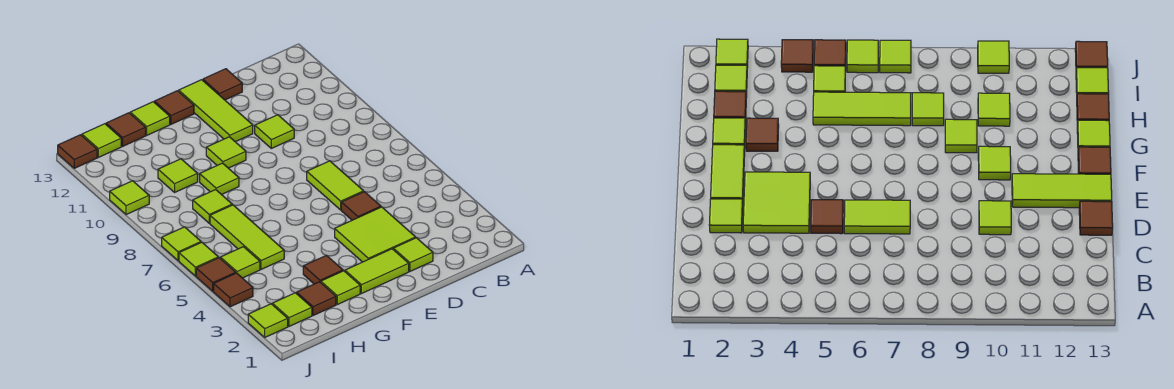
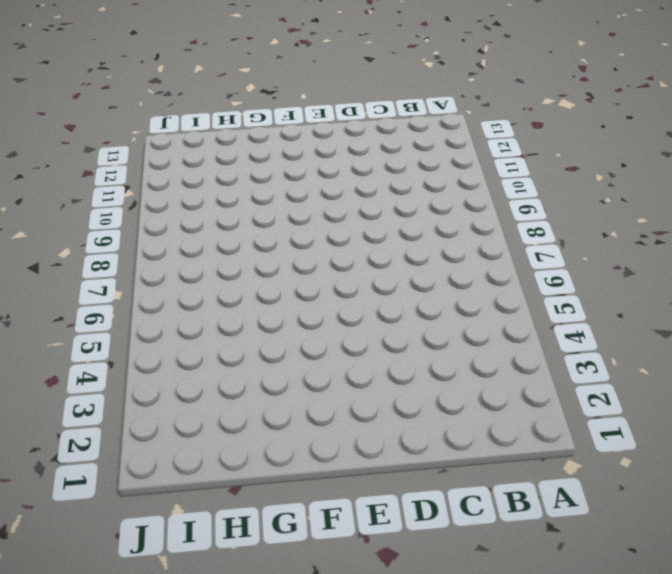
none -> lime tile D2 level 1
none -> lime tile D3:E4 level 1
none -> brown tile D5 level 1

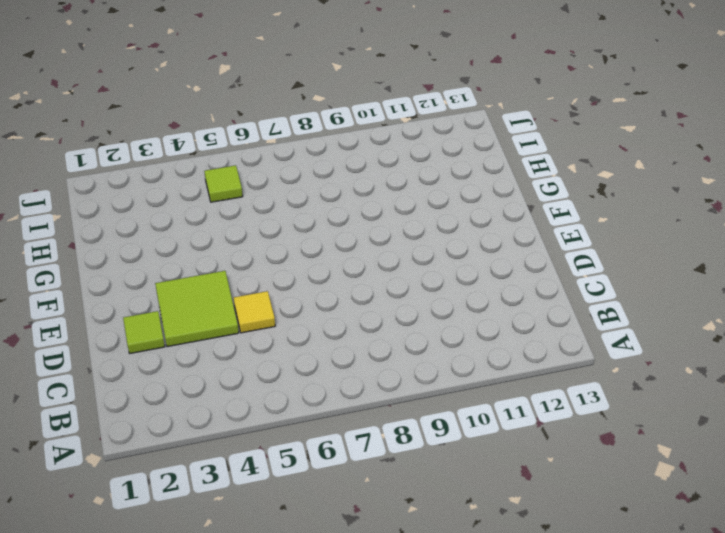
yellow tile D5 level 1 -> brown tile D5 level 1
none -> lime tile D6:D7 level 1
none -> lime tile D10 level 1
none -> brown tile D13 level 1

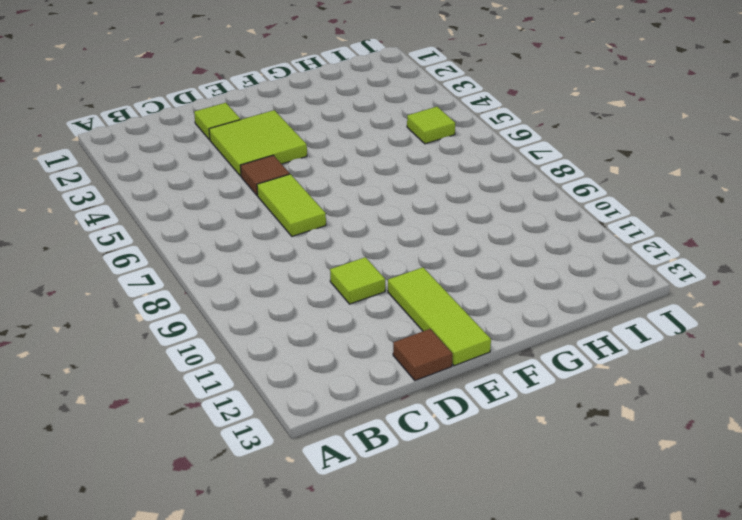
none -> lime tile E2:F2 level 1
none -> lime tile F10 level 1
none -> brown tile F13 level 1

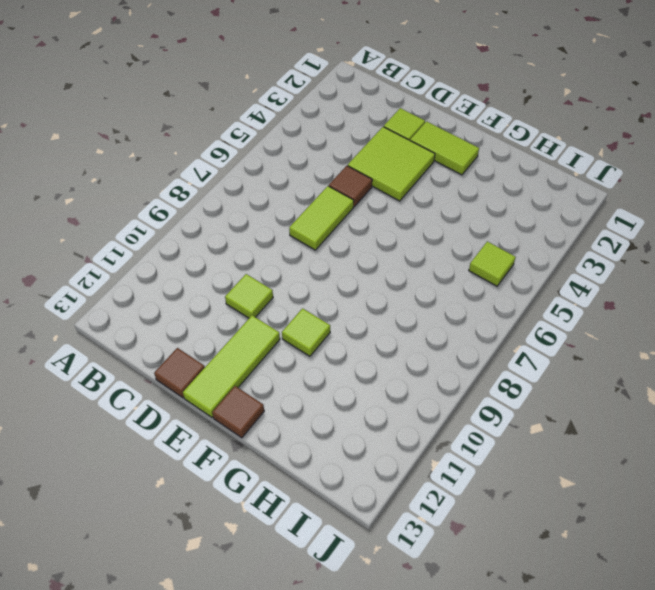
none -> lime tile G2 level 1
none -> brown tile G3 level 1
none -> lime tile G9 level 1

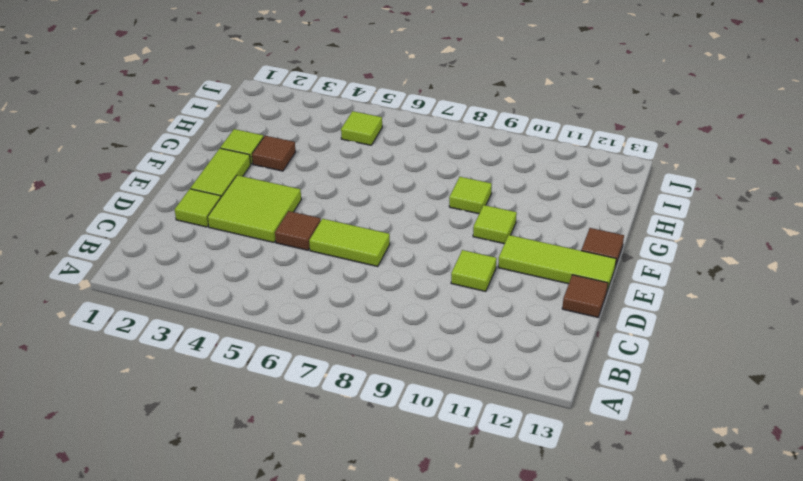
none -> lime tile G13 level 1
none -> brown tile H2 level 1
none -> lime tile H5:H7 level 1

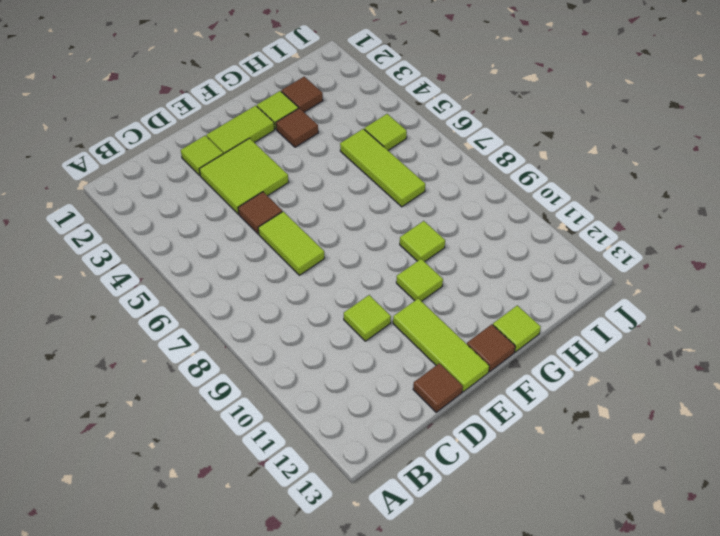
none -> lime tile H8 level 1
none -> lime tile H10 level 1
none -> brown tile H13 level 1

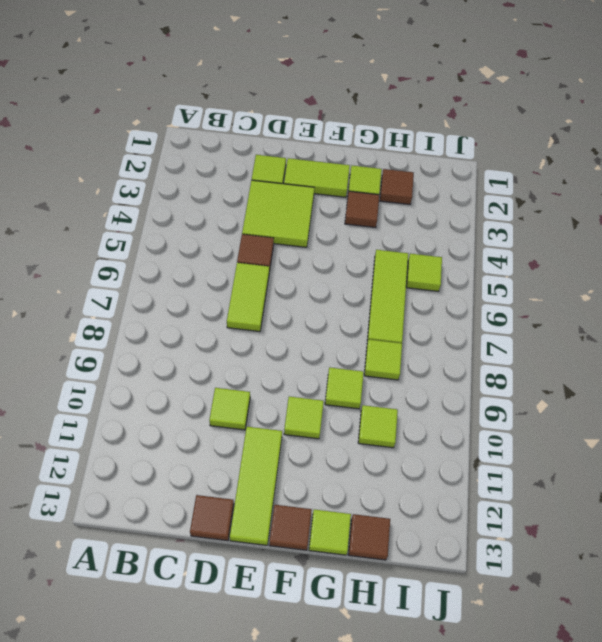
none -> lime tile I2 level 1
none -> lime tile I13 level 1
none -> lime tile J2 level 1

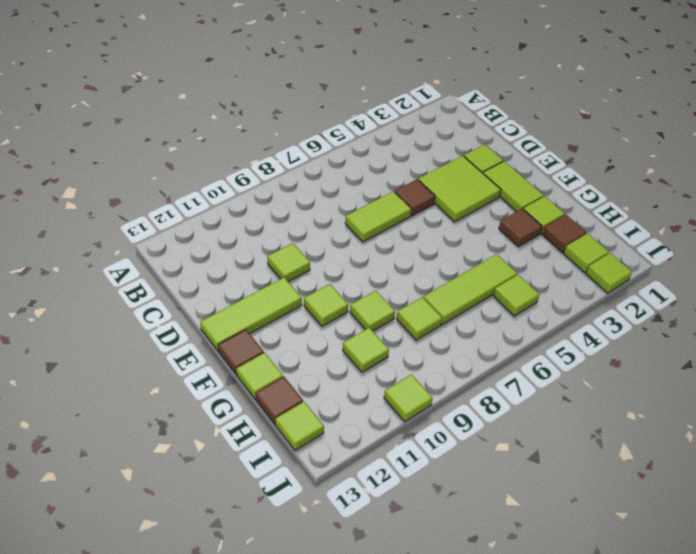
none -> brown tile D13 level 1
none -> brown tile J4 level 1
none -> brown tile J5 level 1

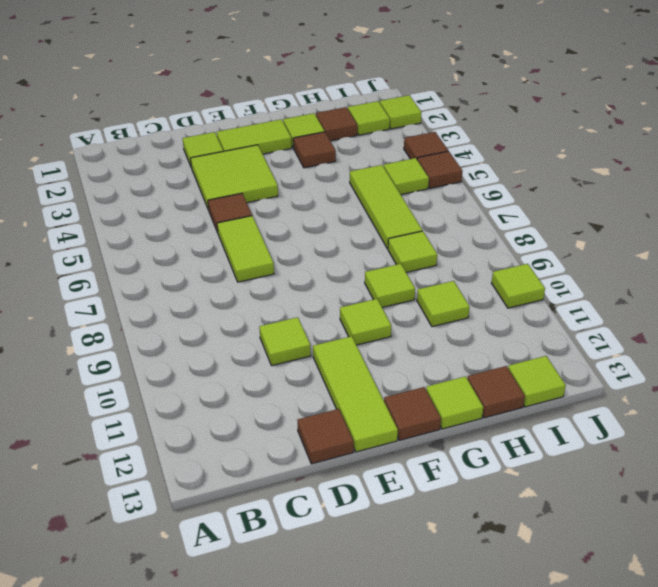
none -> lime tile J6 level 1
none -> lime tile J7 level 1
none -> brown tile J13 level 1

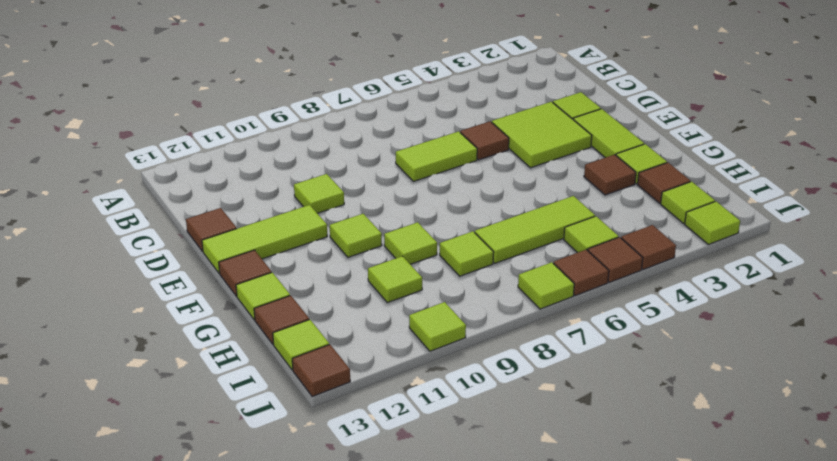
brown tile J6 level 1 -> lime tile J6 level 1

